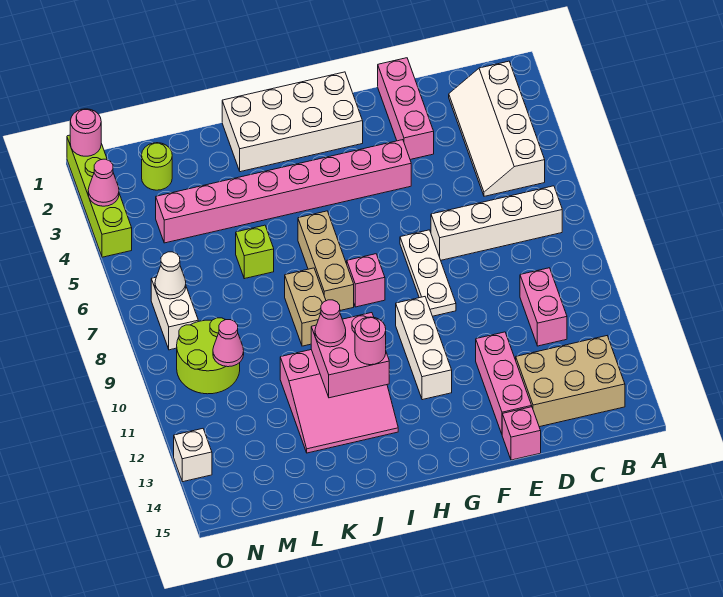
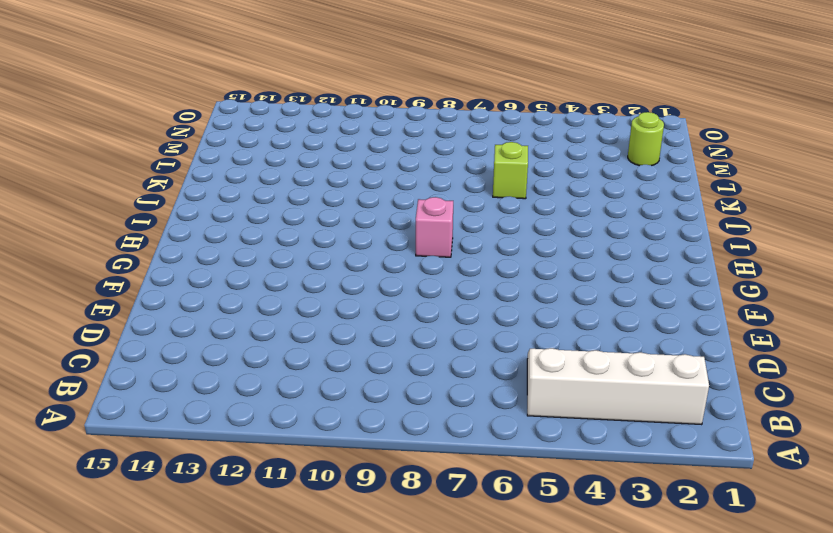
none -> white brick B7:E7 level 1
none -> tan brick B13:D14 level 1
none -> pink brick C10:C11 level 1

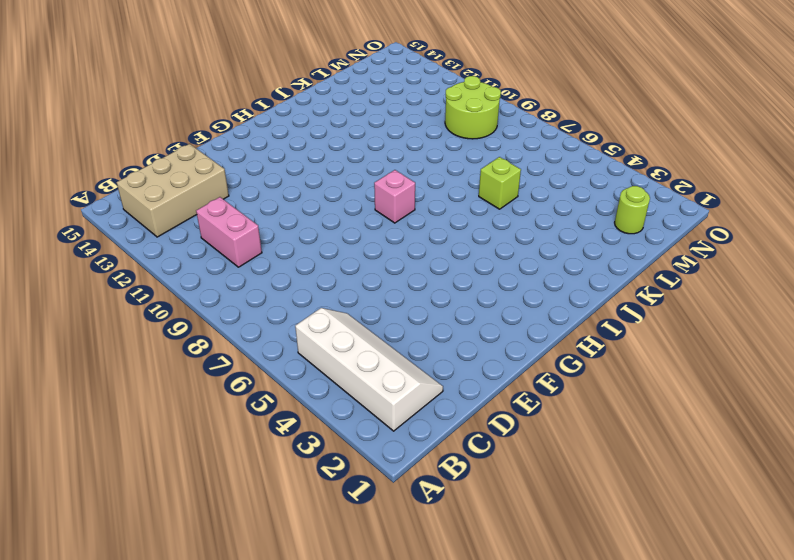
none -> white brick B7:E7 level 1
none -> pink brick E1:E3 level 1
none -> pink brick E12:E14 level 1

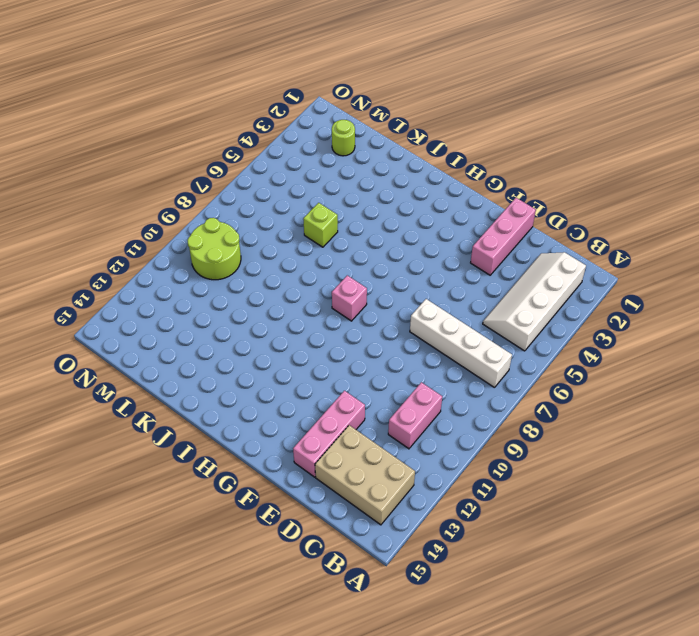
none -> pink brick E15 level 1
none -> pink brick F4:M4 level 1
none -> white plate F7:F9 level 1

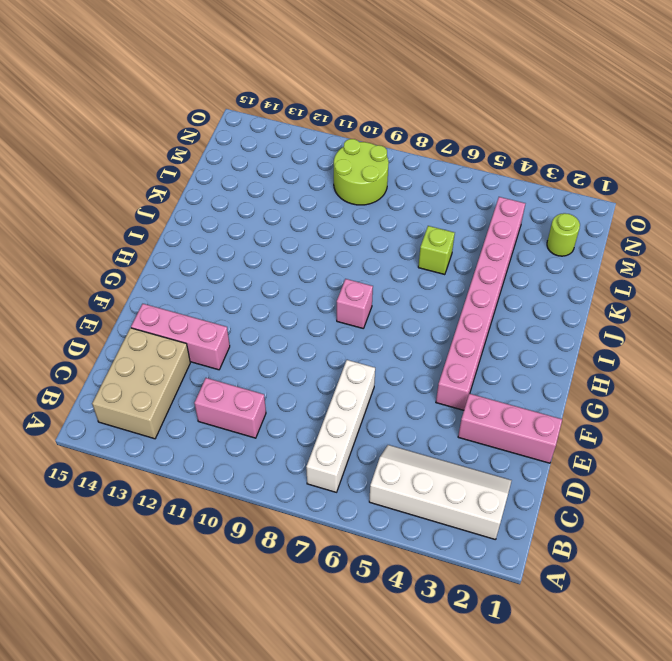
none -> pink brick E15 level 1
none -> white plate F7:F9 level 1
none -> white brick G1:J2 level 1

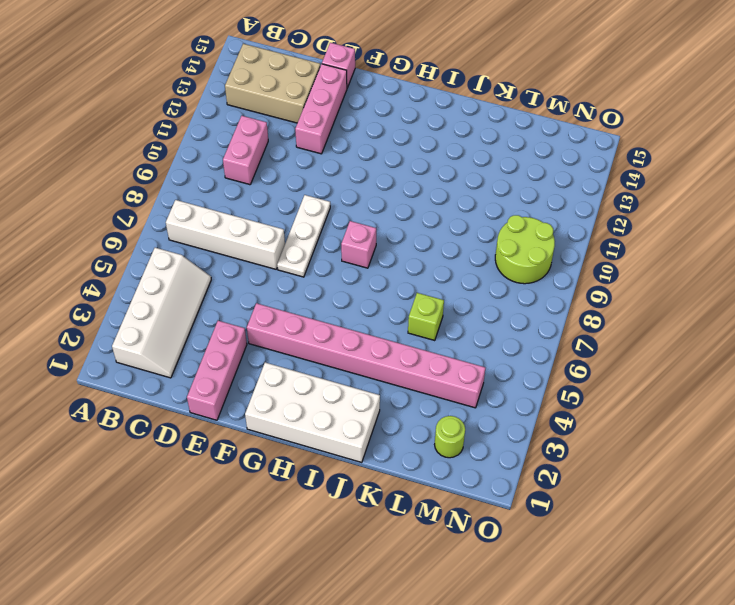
none -> white brick G10:G12 level 1
none -> tan brick I6:I8 level 1
none -> pink slope I11:K13 level 1 top 11

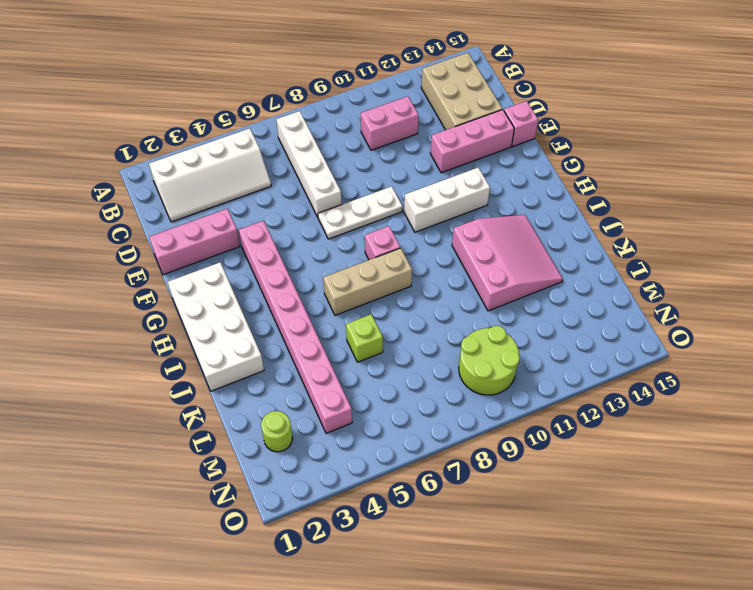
none -> tan brick J8:J9 level 1
none -> white brick N7:N8 level 1
none -> lime brick O1:O4 level 1

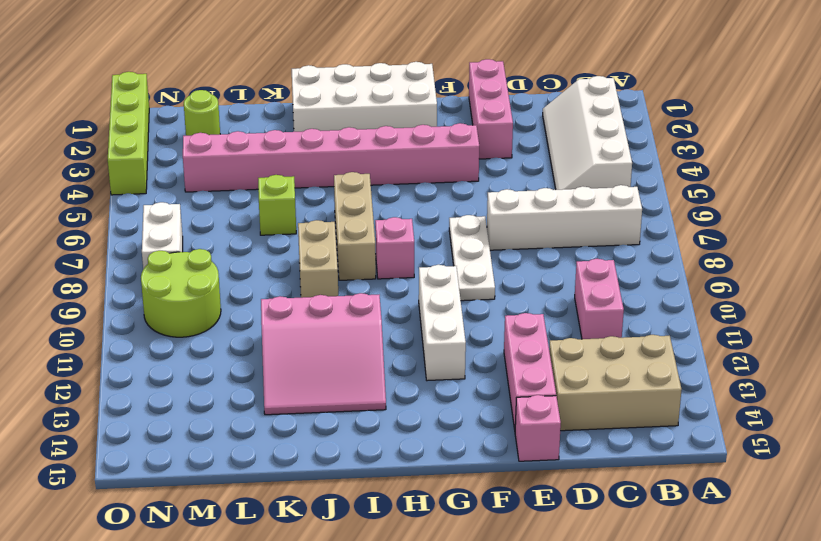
none -> white brick O13 level 1
none -> pink brick I11:J12 level 2
none -> pink cone M10 level 2

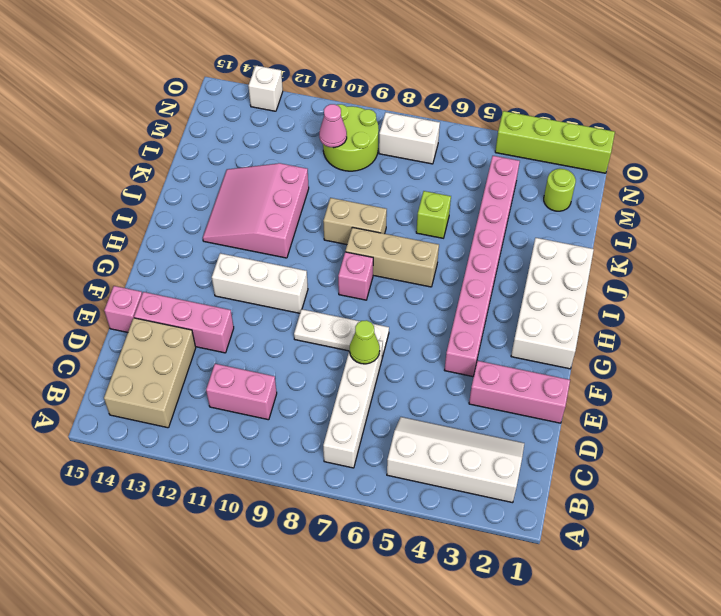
lime cone E7 level 2 -> none
none -> pink brick I11:J12 level 2
none -> white cone N7 level 2
none -> pink round brick O1 level 2

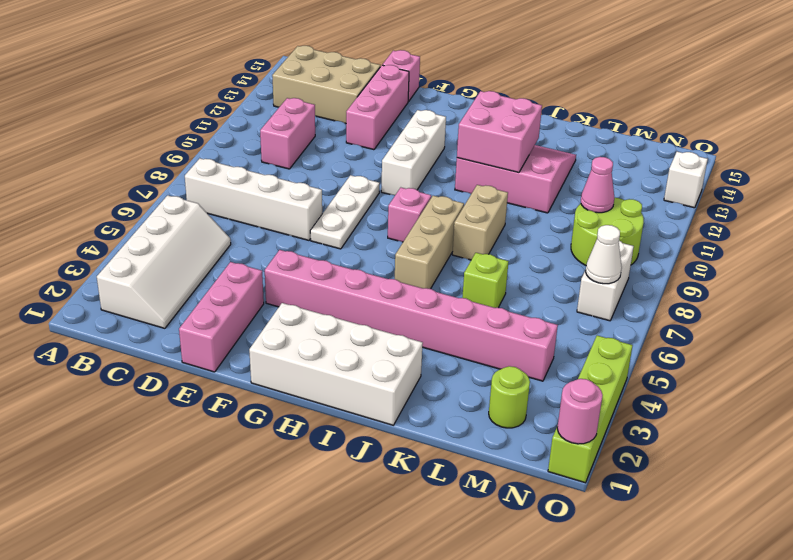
none -> pink cone O3 level 2
none -> pink round brick I12 level 3
none -> pink cone J11 level 3

